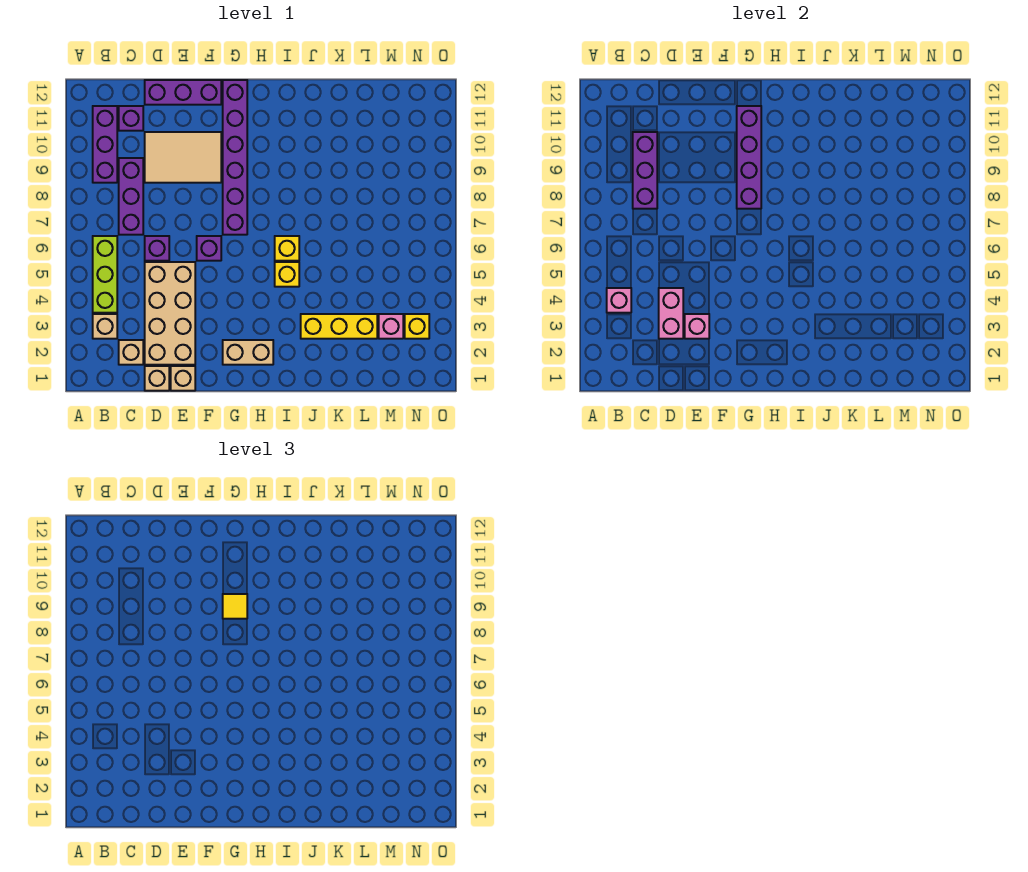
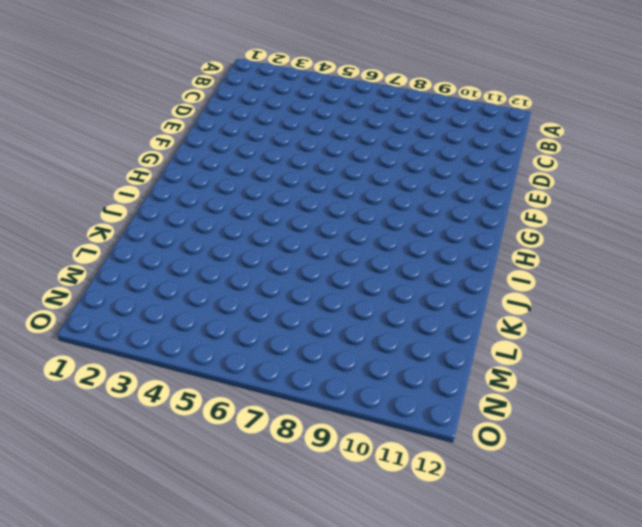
none -> tan brick B3 level 1
none -> lime brick B4:B6 level 1
none -> purple brick B9:B11 level 1

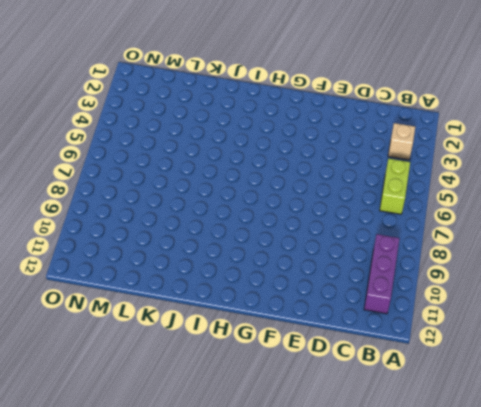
lime brick B5:B6 level 1 -> lime brick B4:B6 level 1
none -> tan brick C2 level 1
none -> purple brick C7:C9 level 1
none -> purple brick C11 level 1

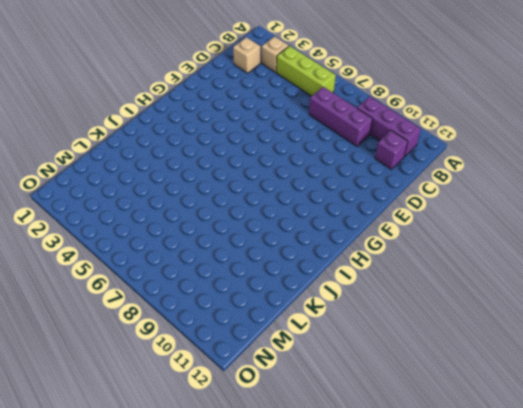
none -> tan brick D1 level 1
none -> tan brick D2:E5 level 1
none -> purple brick D6 level 1

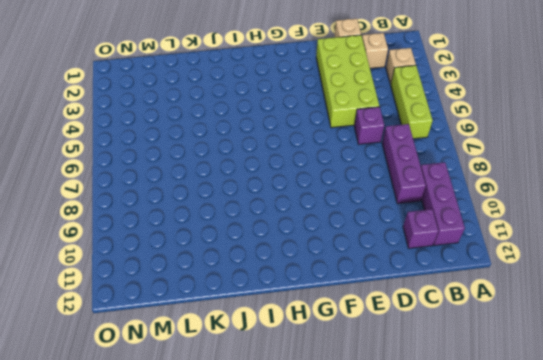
lime brick D2:E5 level 1 -> tan brick D2:E5 level 1
none -> tan tile D9:F10 level 1
none -> purple brick D12:F12 level 1
none -> tan brick E1 level 1

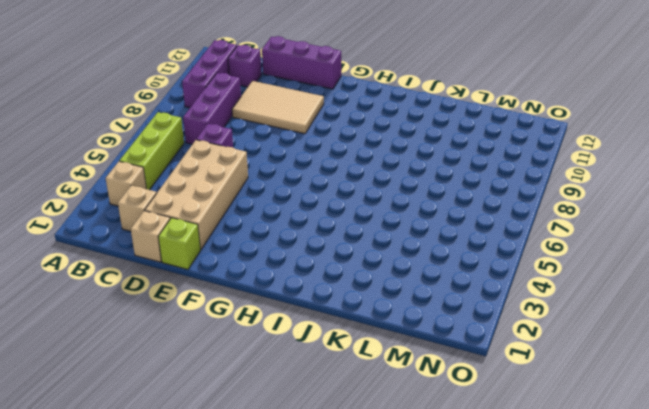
lime brick E1 level 1 -> tan brick E1 level 1
none -> purple brick F6 level 1
none -> tan brick G2:H2 level 1
none -> purple brick G7:G12 level 1

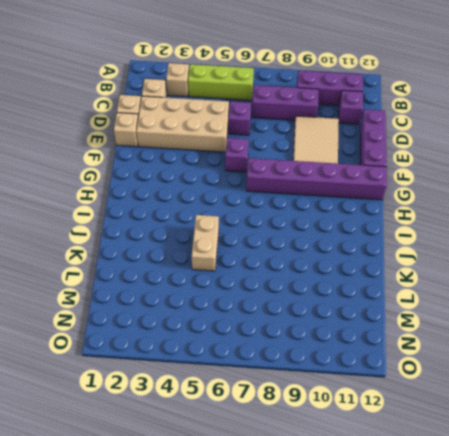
tan brick J5:K5 level 1 -> tan brick G2:H2 level 1
none -> yellow brick I5 level 1
none -> yellow brick I6 level 1
none -> yellow brick J3:L3 level 1

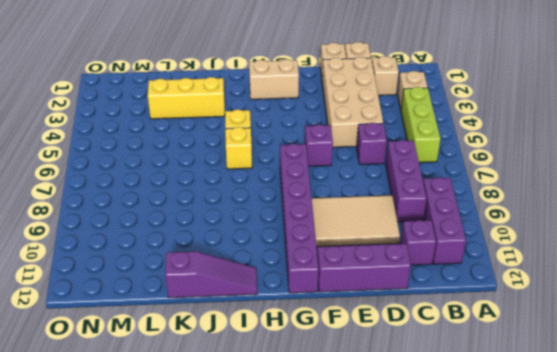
purple slope I12:K12 level 1 top K -> none
none -> pink brick M3 level 1
none -> yellow brick N3 level 1
none -> pink brick B4 level 2

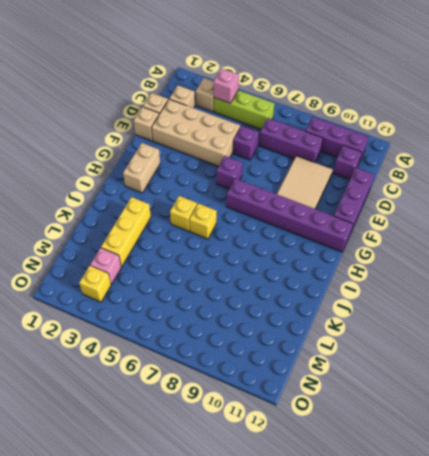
none -> purple brick C8:C10 level 2
none -> pink brick D3:D4 level 2
none -> pink brick E3 level 2

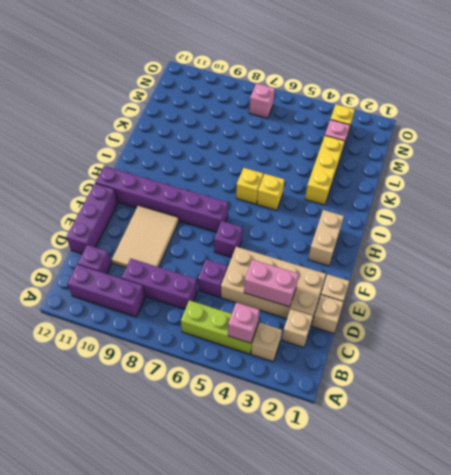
pink brick N7 level 1 -> pink brick E3 level 2
none -> purple brick C8:C10 level 2
none -> purple brick G8:G11 level 2
none -> yellow tile G9 level 3

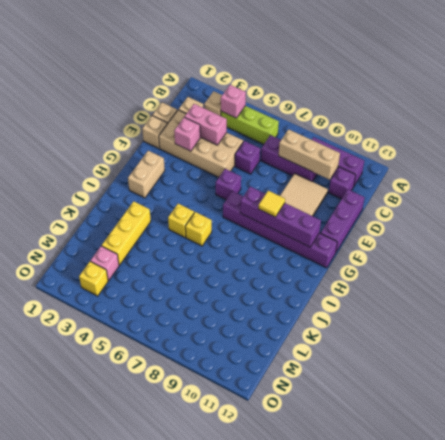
tan brick C8:C10 level 2 -> purple brick C8:C10 level 2

